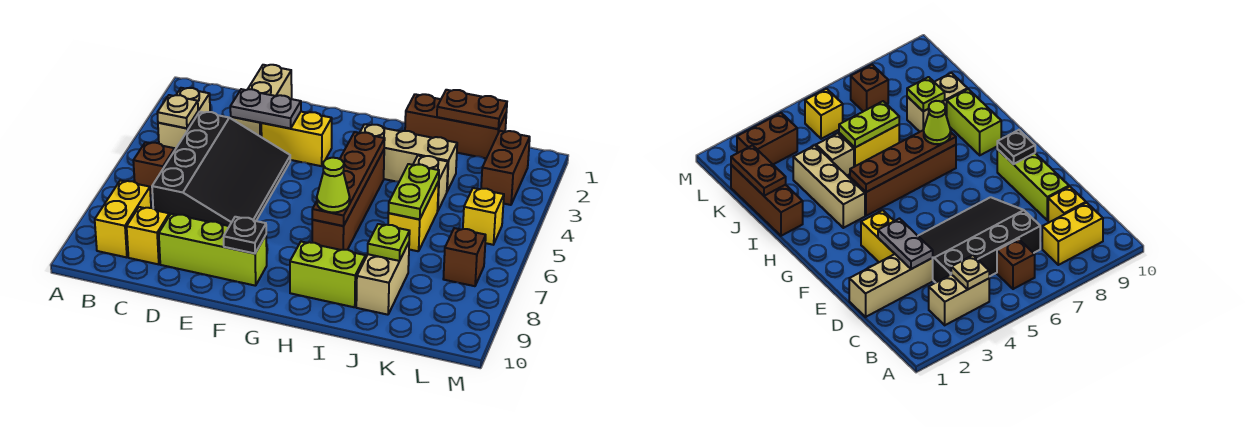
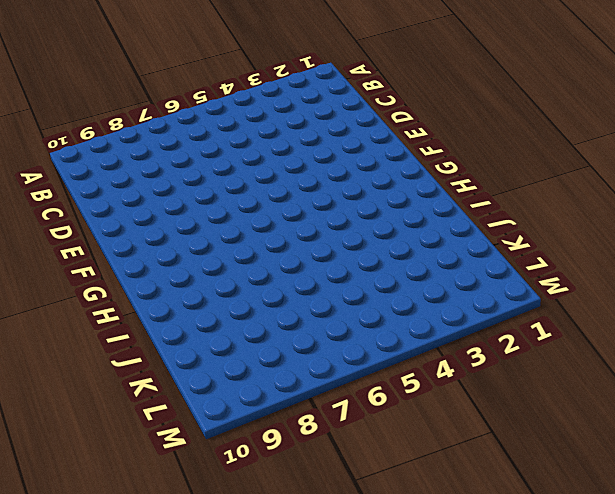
none -> tan brick B3:B4 level 1
none -> brown brick B6 level 1
none -> yellow brick B8:B9 level 1

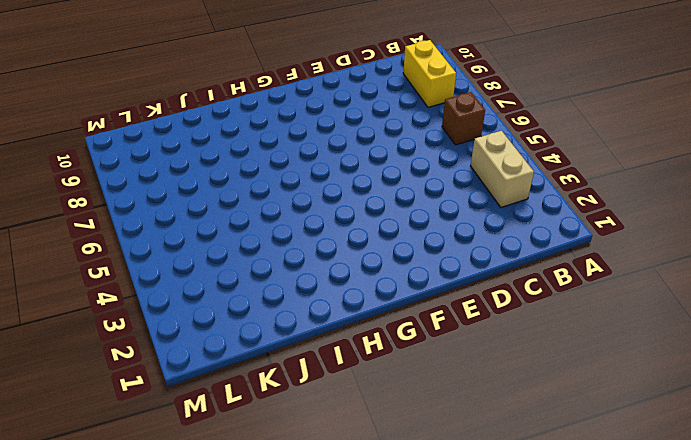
none -> black slope C4:E7 level 1 top C
none -> yellow brick C9 level 1
none -> tan brick D1:D3 level 1

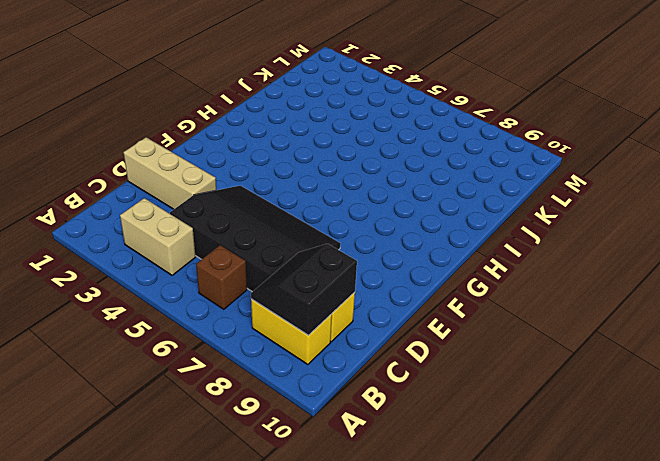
black slope B8:C9 level 2 top 9 -> none
none -> lime brick D9:F9 level 1
none -> yellow brick E3:F3 level 1
none -> tan brick H3:J3 level 1

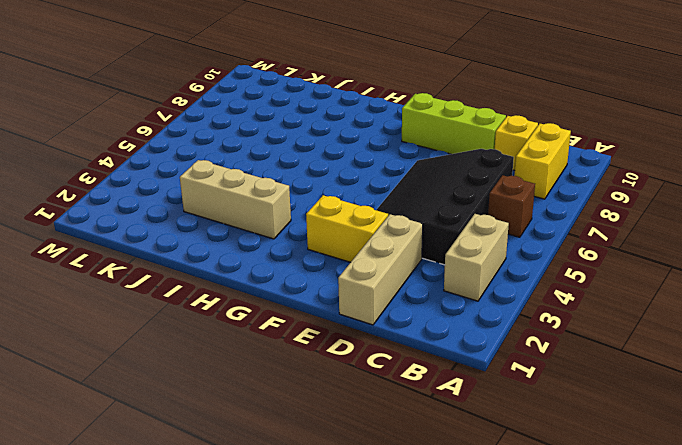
none -> brown brick H4:H7 level 1
none -> lime brick H9:I9 level 1
none -> brown brick I1:K1 level 1

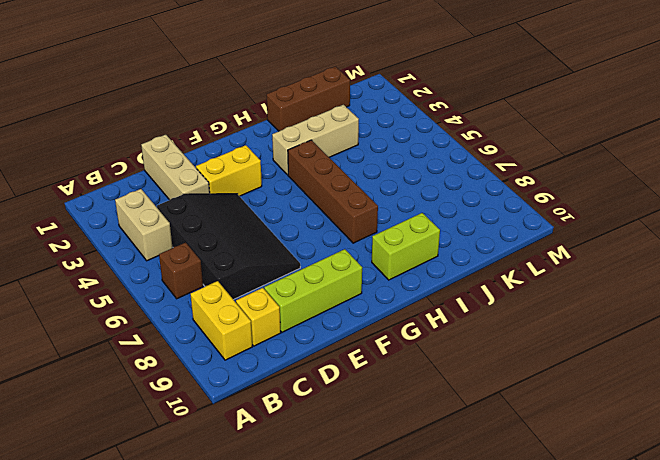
none -> tan brick J4 level 1
none -> yellow brick J5:J6 level 1
none -> tan brick J8:J9 level 1

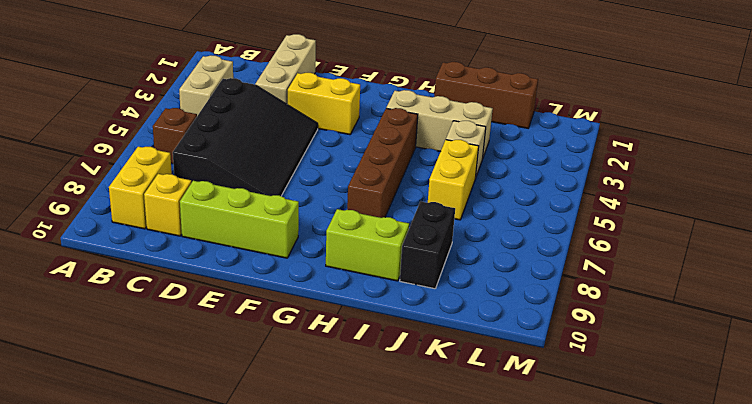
black brick J8:J9 level 1 -> tan brick J8:J9 level 1
none -> brown brick L2:L3 level 1
none -> yellow brick L5 level 1
none -> brown brick L7 level 1

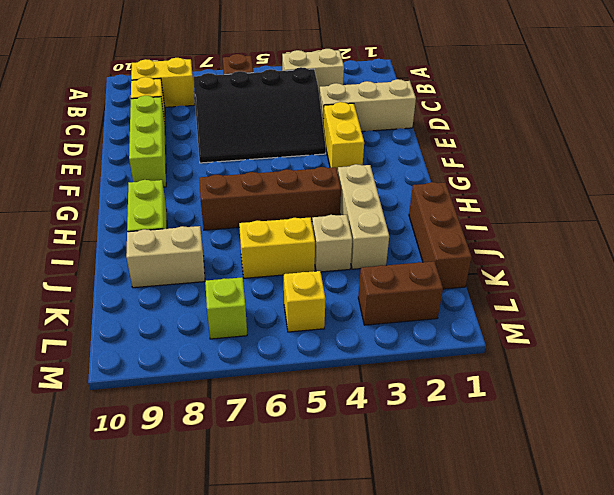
lime brick L7 level 1 -> brown brick L7 level 1
none -> tan plate B4 level 2
none -> grey plate D3:E3 level 2
none -> black plate F9 level 2

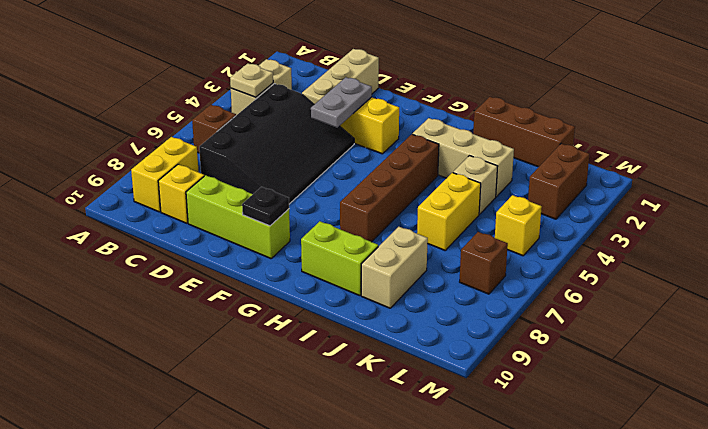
grey plate E3:E4 level 2 -> grey plate D3:E3 level 2
none -> brown plate H4:H7 level 2
none -> brown plate J1:K1 level 2
none -> lime plate J5:J6 level 2

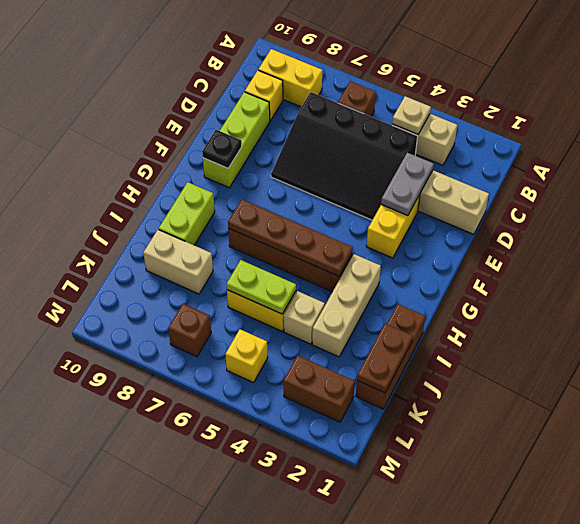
none -> lime plate J8 level 2
none -> lime cone H7 level 3

